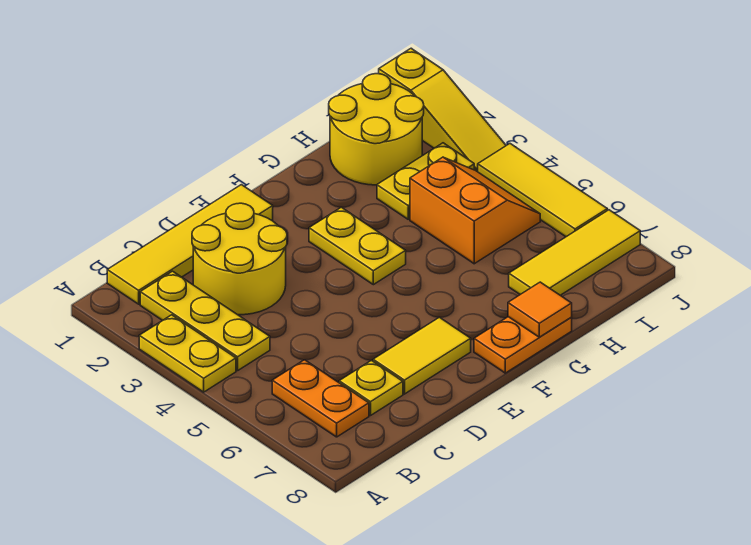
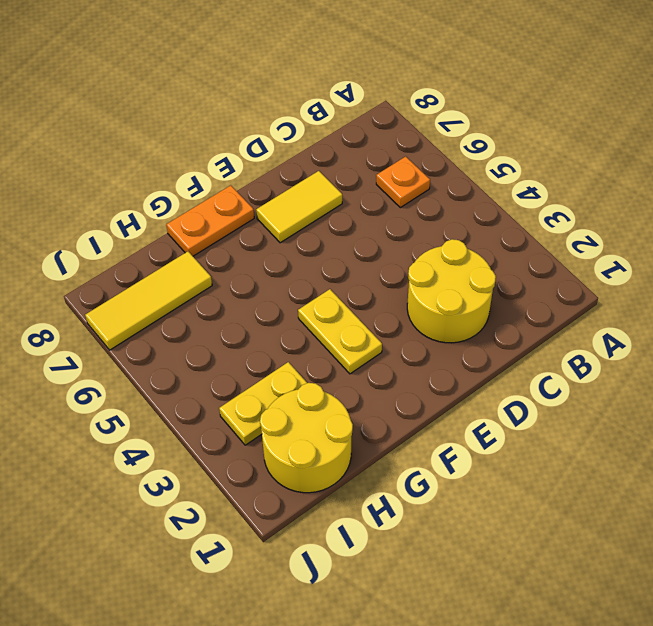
orange plate B6 level 1 -> orange plate B6:B7 level 1
none -> yellow plate A3:A4 level 1
none -> yellow tile B1:E1 level 1
none -> yellow plate B2:B4 level 1

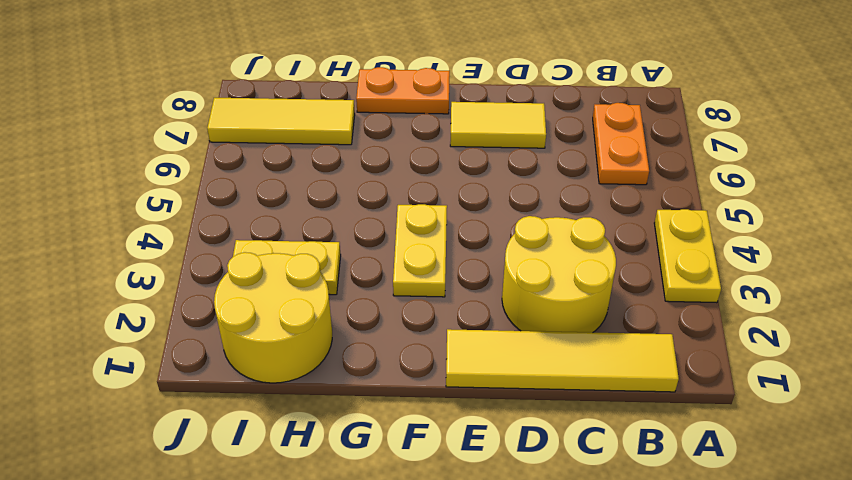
none -> yellow plate B2:B4 level 1
none -> yellow plate C7 level 1
none -> orange slope H4:I5 level 1 top H

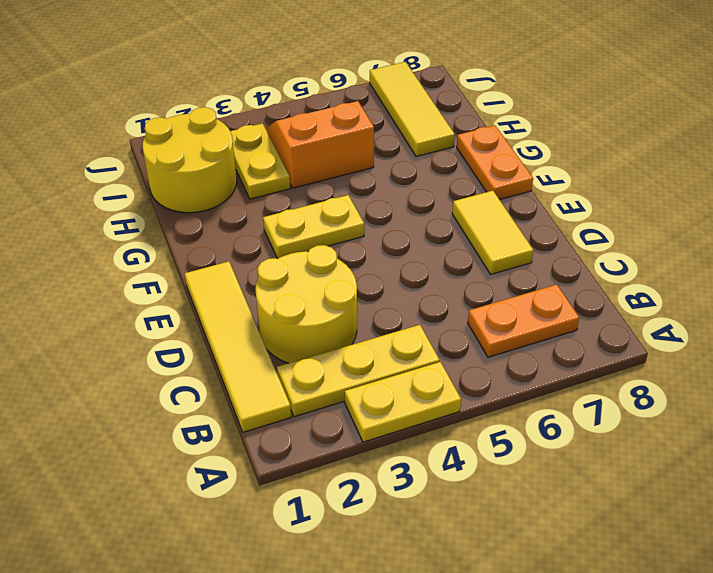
none -> yellow plate C7 level 1
none -> yellow slope J1:J3 level 1 top 1
none -> yellow tile J4:J6 level 1

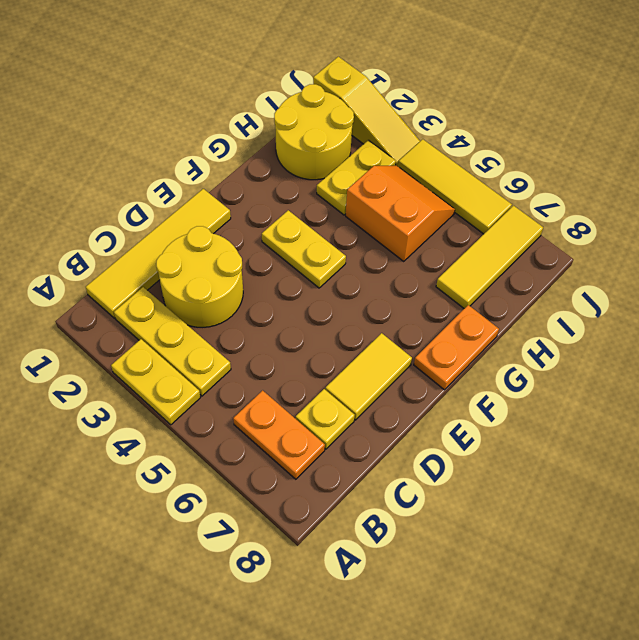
none -> orange tile G8 level 2

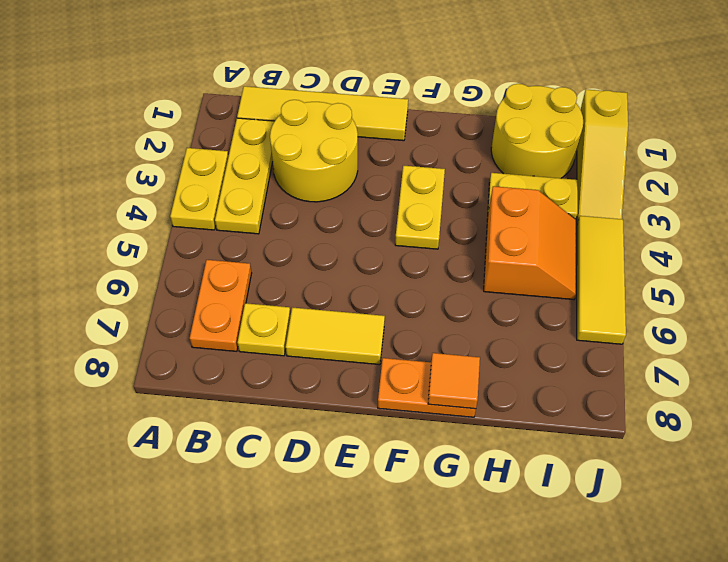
none -> yellow tile H7:J7 level 1

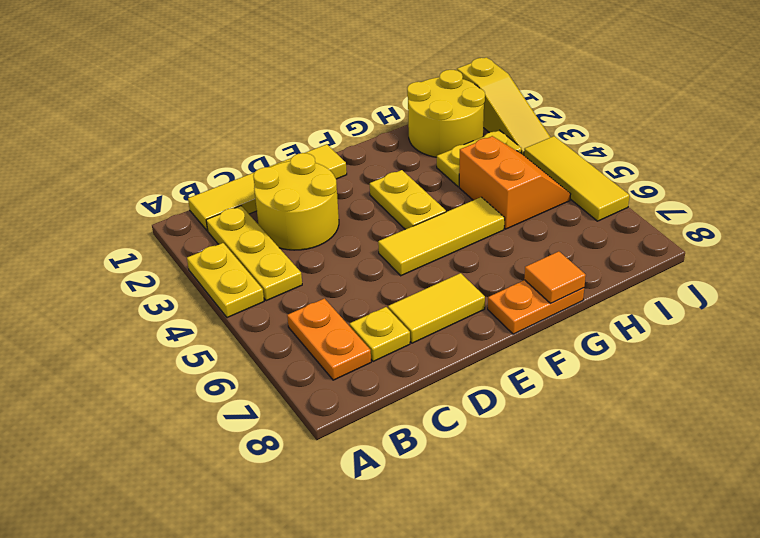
yellow tile E5:G5 level 1 -> yellow tile H7:J7 level 1

